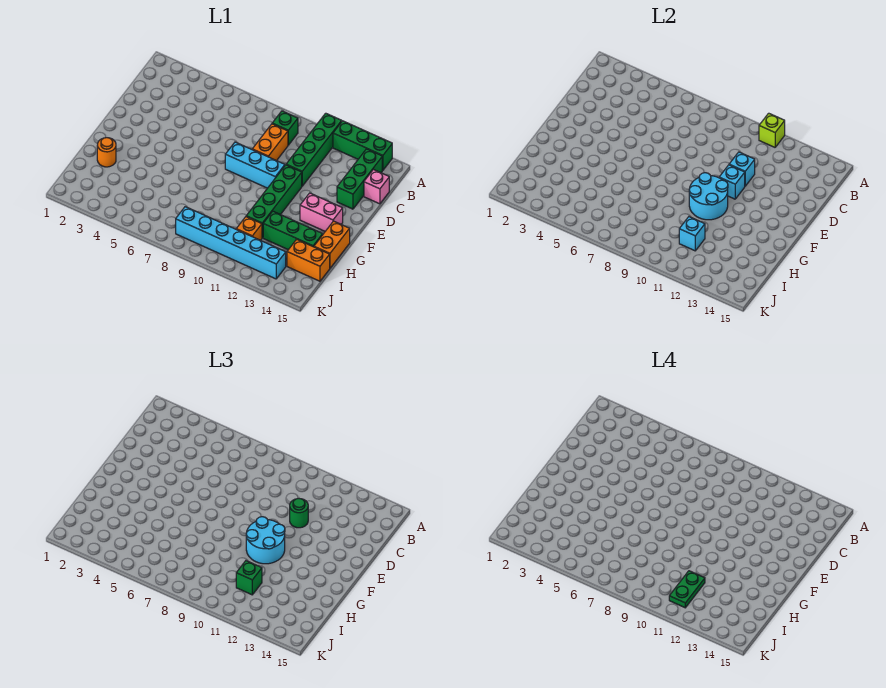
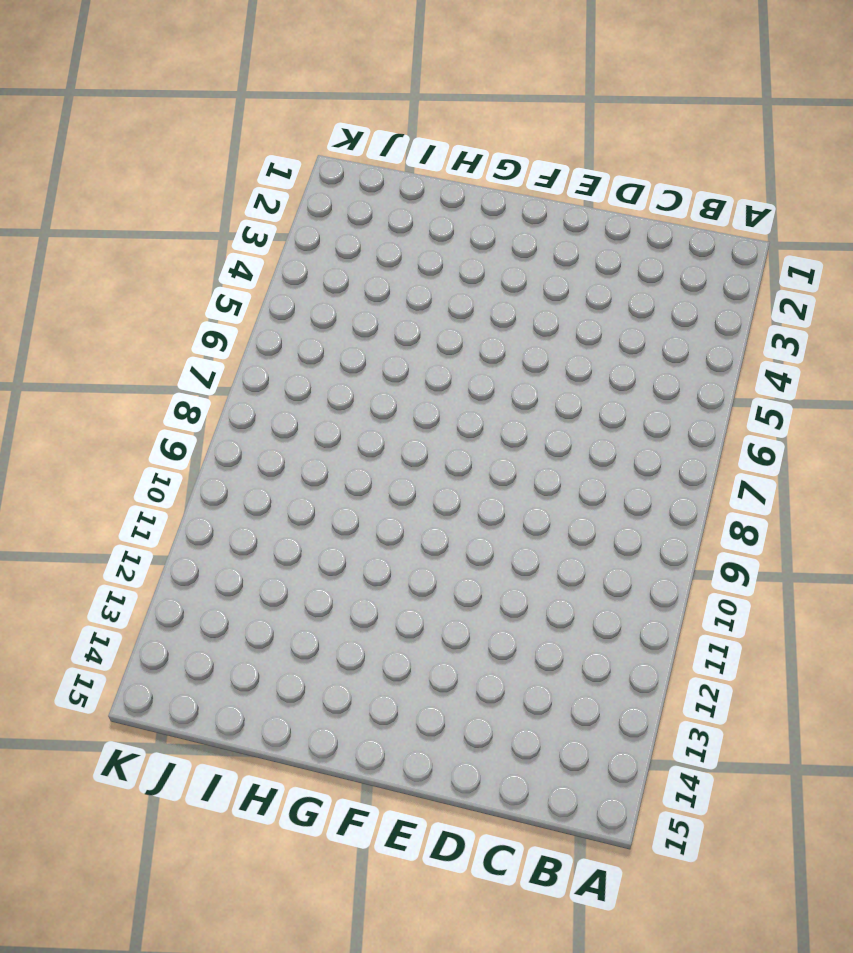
none -> green brick A11:D11 level 1
none -> green brick A12:A14 level 1
none -> green brick B9 level 1

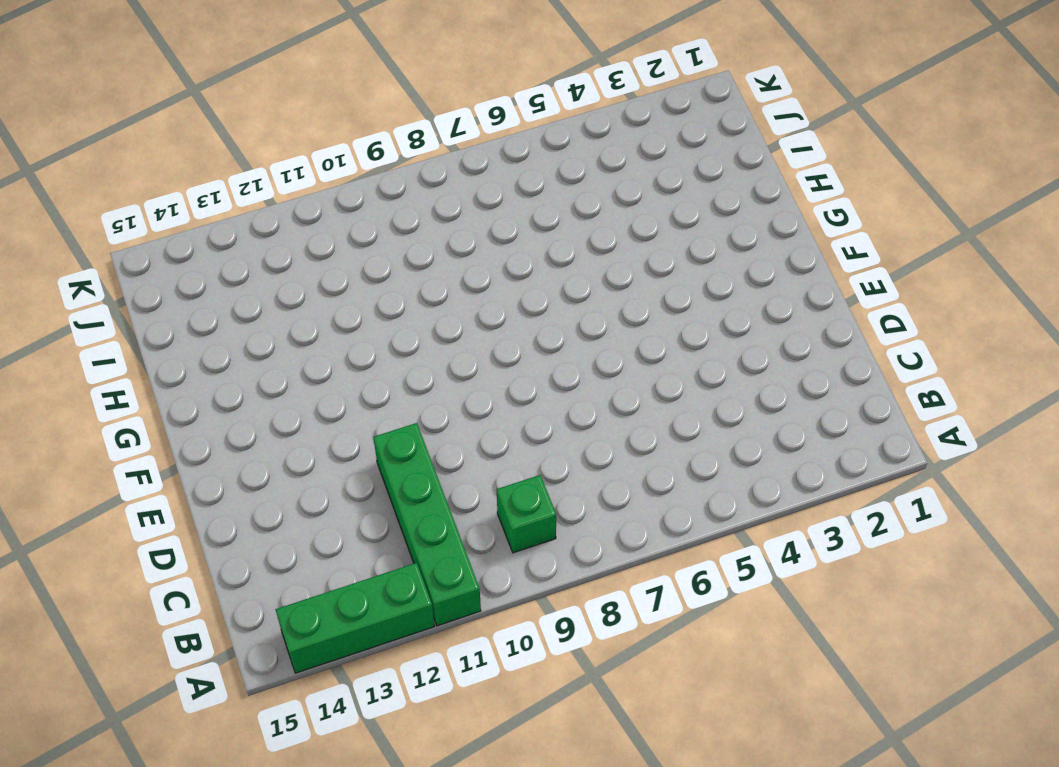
none -> green brick B14:D14 level 1
none -> orange brick C9:D9 level 1
none -> pink brick C15 level 1

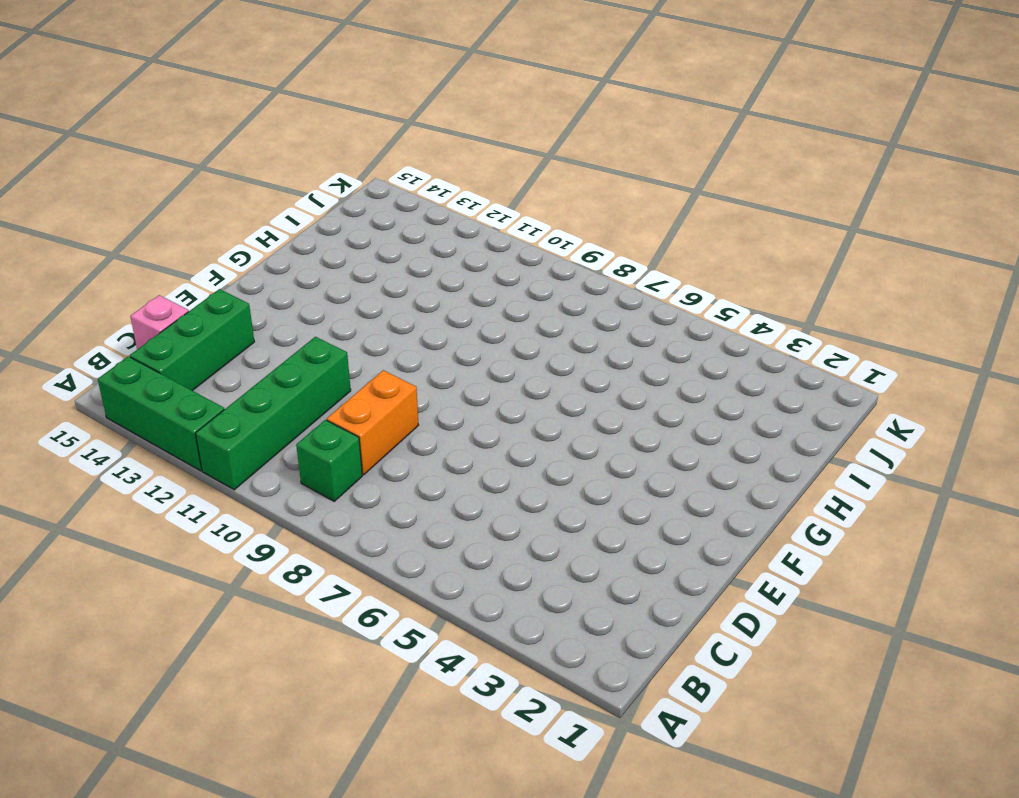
none -> cyan brick E8:E10 level 1
none -> green brick E11:H11 level 1
none -> pink brick F13:F14 level 1

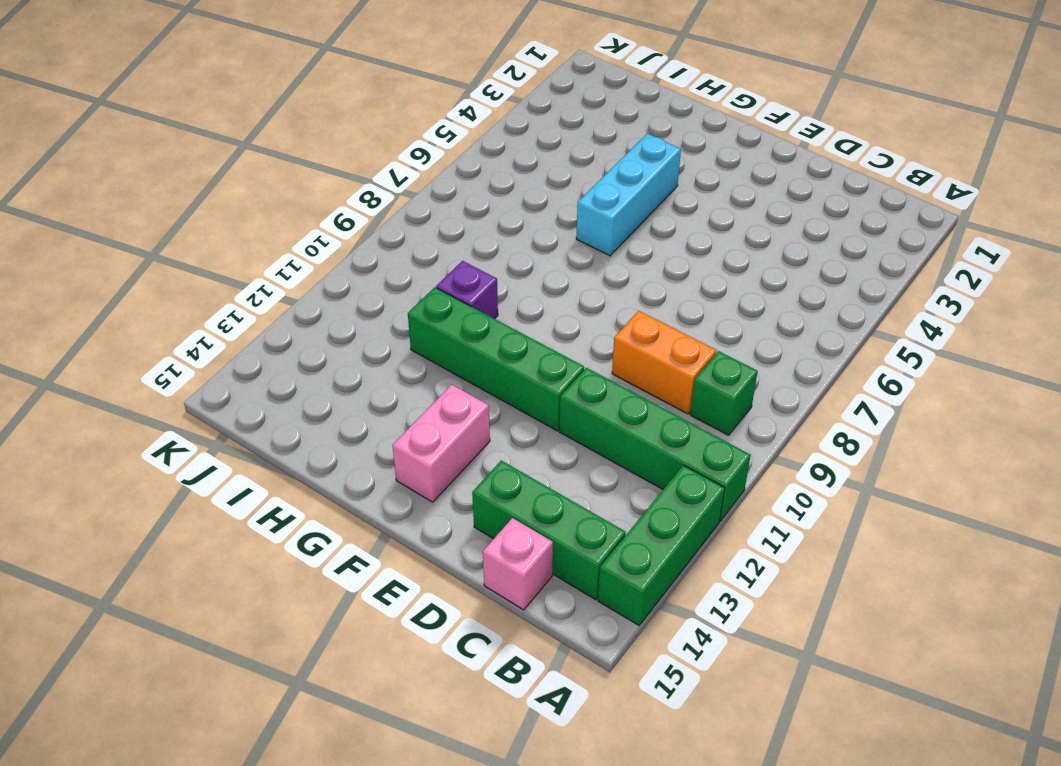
cyan brick G4:G6 level 1 -> cyan brick E8:E10 level 1
purple brick H10 level 1 -> none
none -> orange brick G15:H15 level 1
none -> orange round brick H2 level 1
none -> green brick H12:H14 level 1

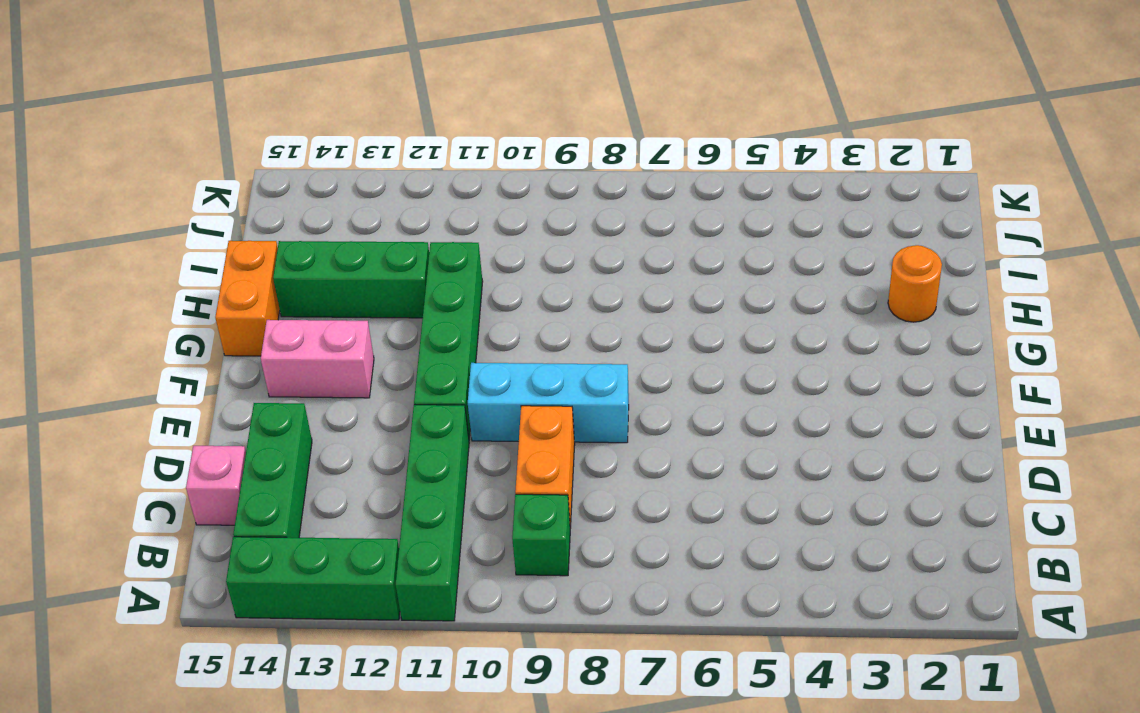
none -> orange brick I11 level 1
none -> orange brick I14:I15 level 1
none -> cyan brick J8:J13 level 1

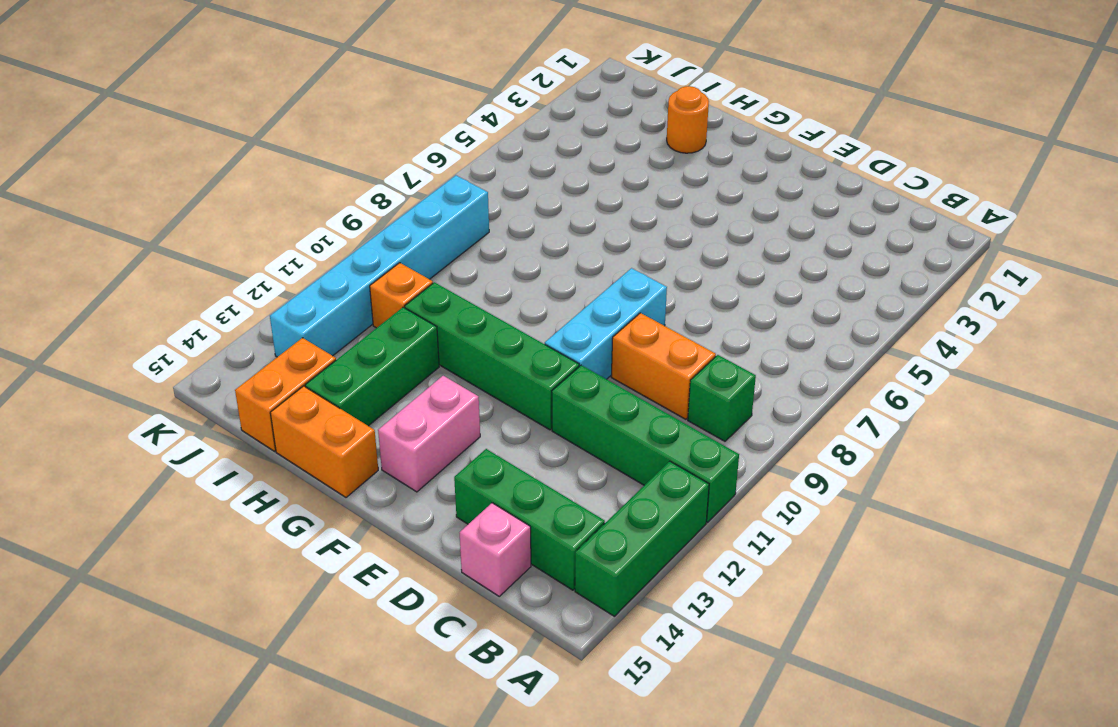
none -> lime brick A11 level 2
none -> cyan brick D11 level 2
none -> cyan brick E11 level 2

